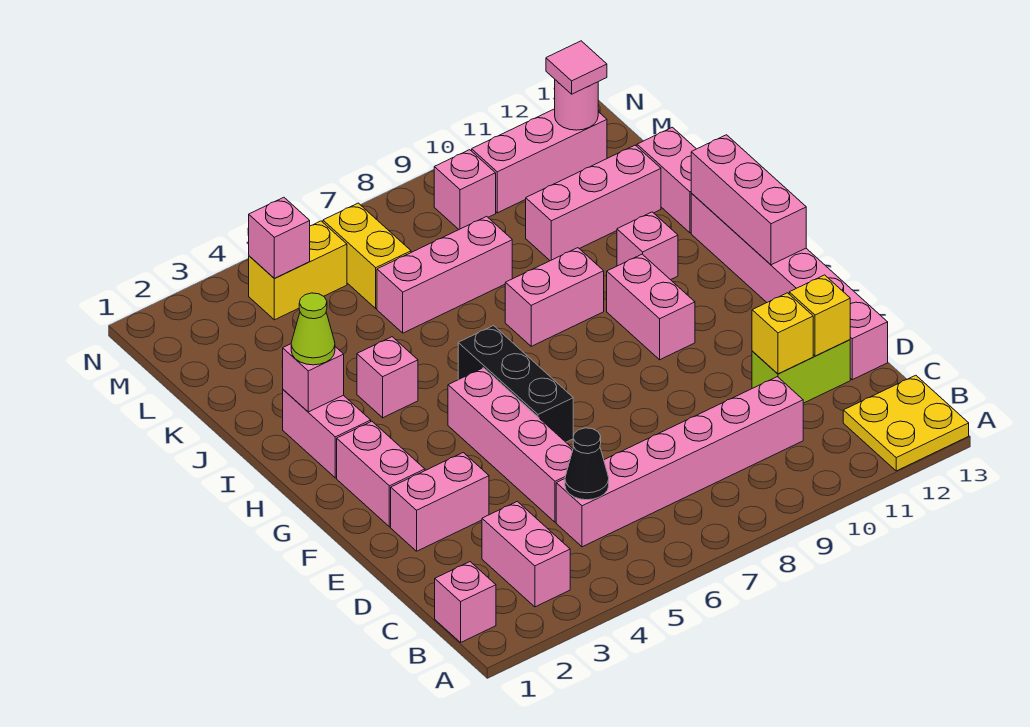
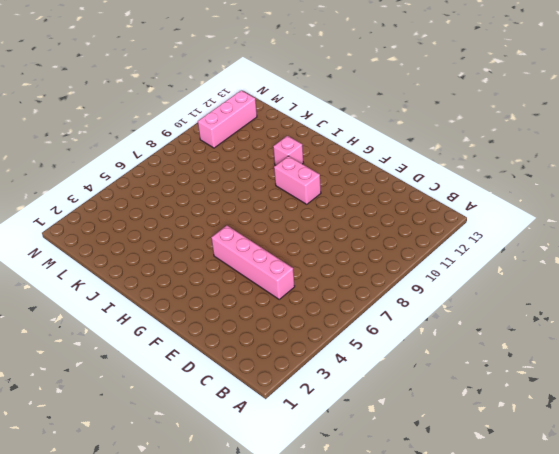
none -> yellow plate A12:B13 level 1
none -> pink brick B1 level 1
none -> pink brick B3:C3 level 1
none -> pink brick C5:C10 level 1

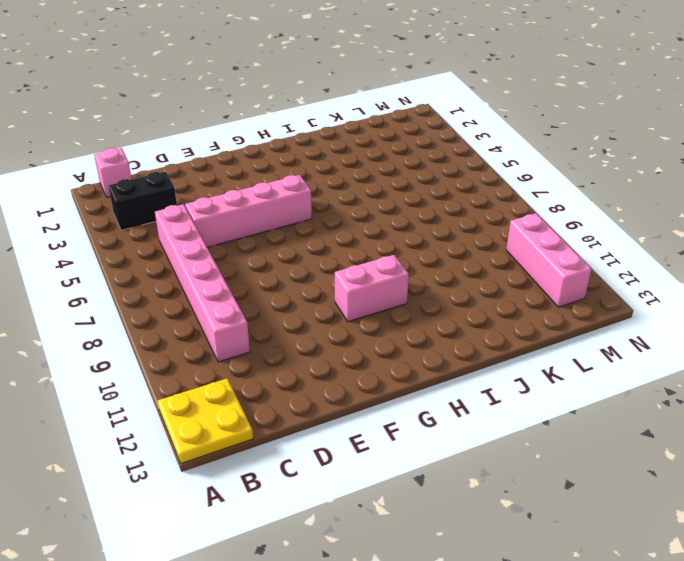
black brick B3:C3 level 1 -> pink brick B3:C3 level 1
none -> lime brick D11:D12 level 1
none -> pink brick D13:I13 level 1
none -> pink brick E2:E3 level 1
none -> pink brick F2:G2 level 1

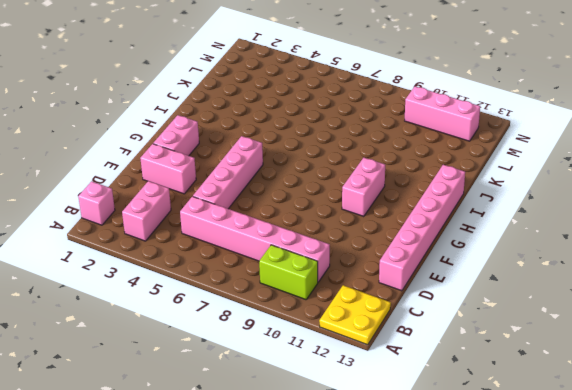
lime brick B9:B10 level 1 -> lime brick D11:D12 level 1
none -> black brick F6:H6 level 1
none -> pink brick H2:I2 level 1
none -> pink brick I4 level 1
none -> pink brick I8:I9 level 1

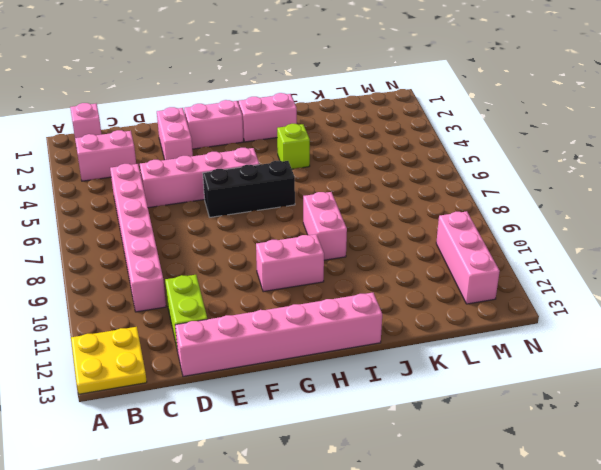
lime brick I4 level 1 -> pink brick I4 level 1
none -> pink brick I11 level 1
none -> pink brick J13:K13 level 1
none -> pink brick K6:K8 level 1
none -> pink brick K10:K12 level 1

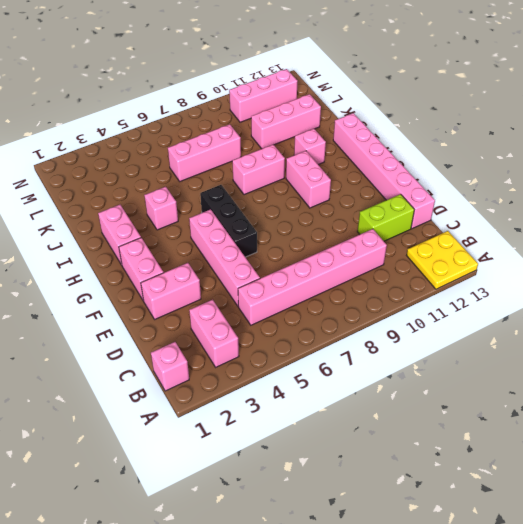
none -> pink brick J13:K13 level 1
none -> yellow brick L6:M6 level 1
none -> yellow brick M4:M5 level 1
none -> pink brick M9 level 1

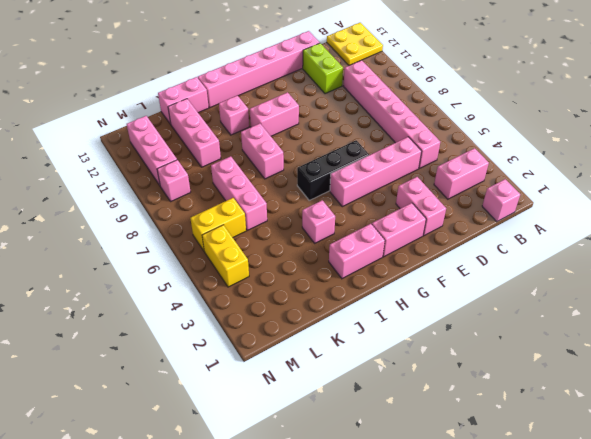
none -> black cone C5 level 2
none -> yellow brick D11 level 2
none -> yellow brick D12 level 2
none -> pink brick G13:I13 level 2

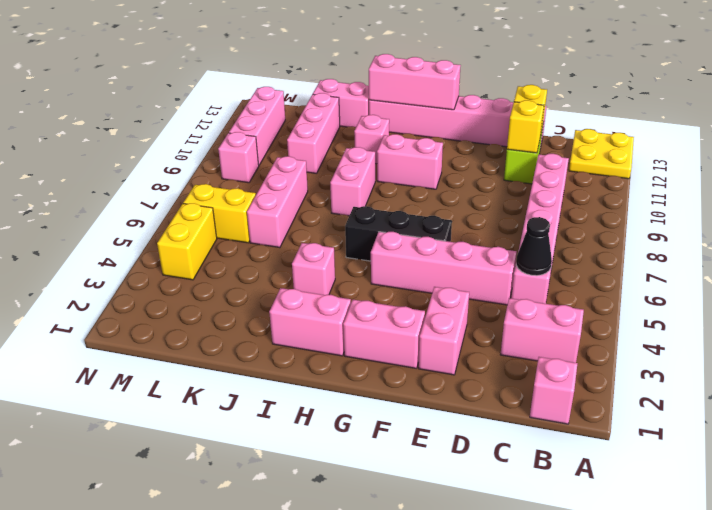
none -> pink brick I2 level 2
none -> pink brick M4 level 2
none -> pink round brick M12 level 2
none -> lime cone I2 level 3

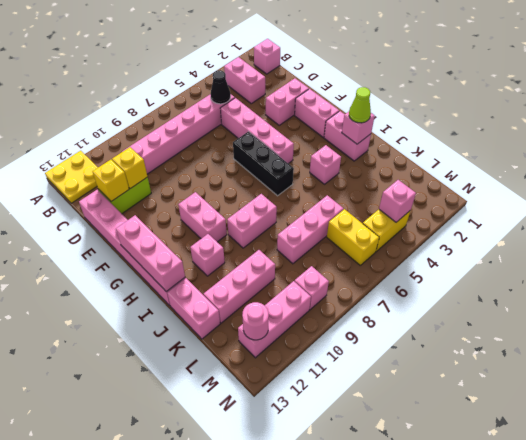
none -> pink tile M12 level 3

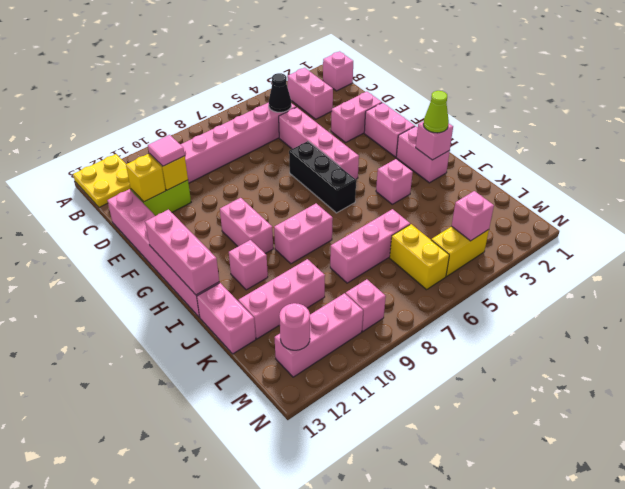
pink tile D11 level 3 -> pink tile M12 level 3

